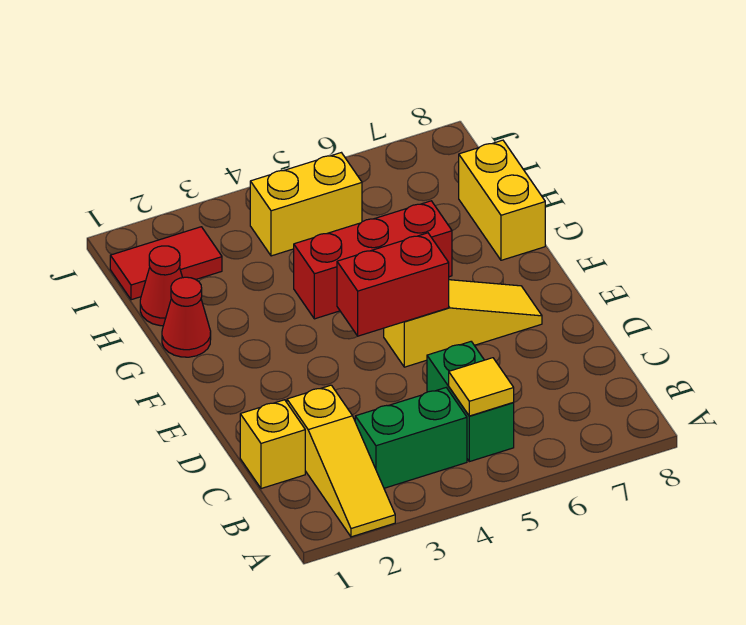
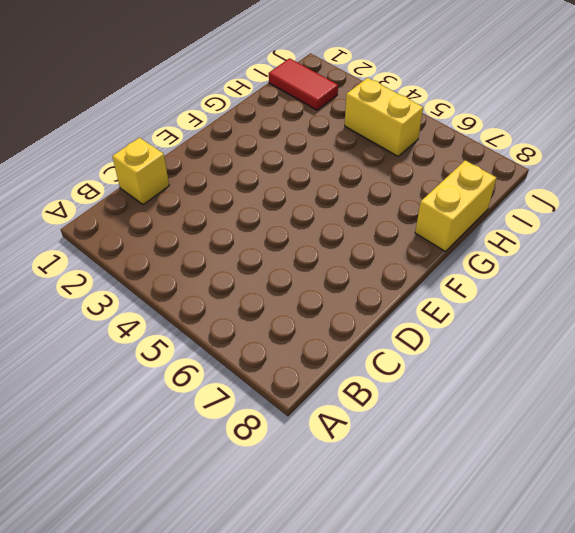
none -> yellow slope A2:C2 level 1 top C
none -> green brick B3:B4 level 1
none -> green brick B5:C5 level 1

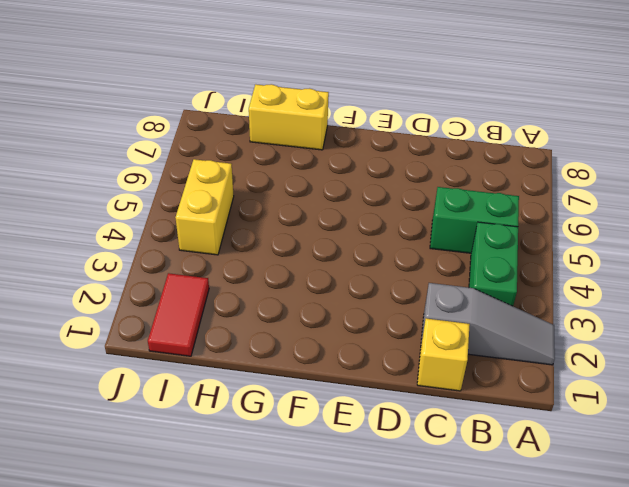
grey slope A2:C2 level 1 top C -> yellow slope A2:C2 level 1 top C
none -> yellow slope E5:E7 level 1 top 5
none -> red cone G1 level 1
none -> red brick G4:G6 level 1

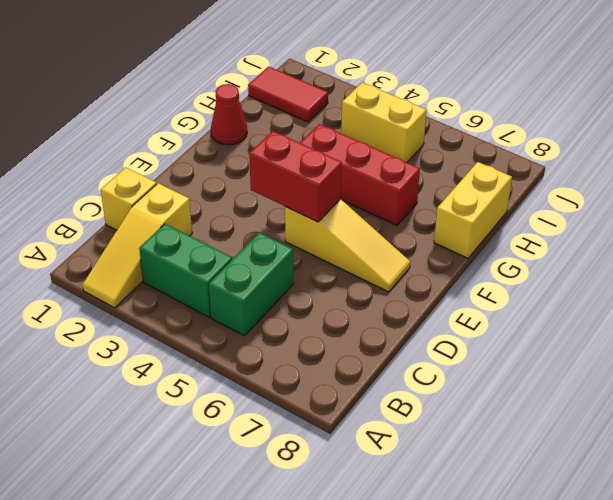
none -> red cone H1 level 1
none -> yellow tile B5 level 2

